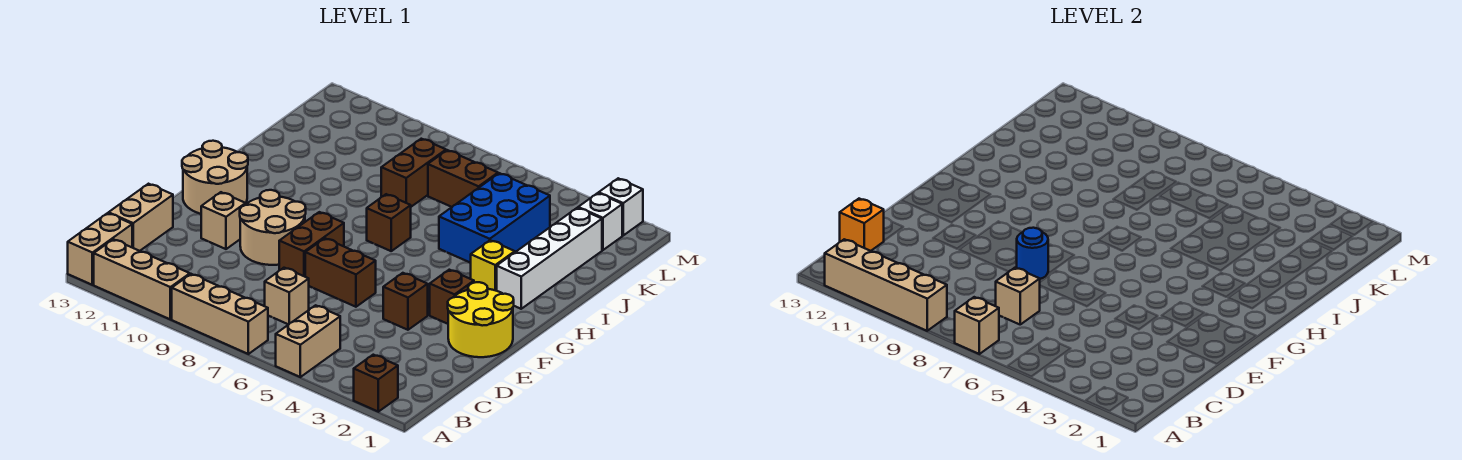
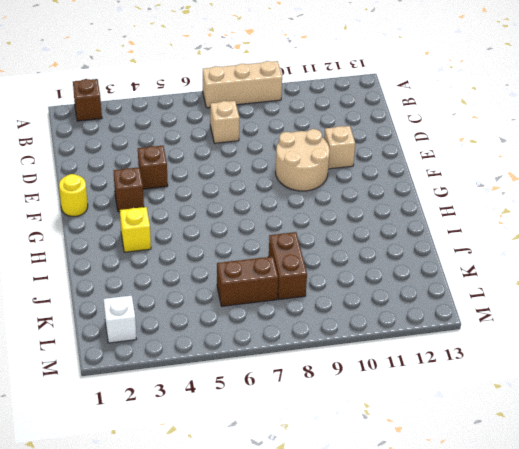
yellow round brick F1 level 1 -> yellow round brick E1:F2 level 1
none -> tan brick A5:B5 level 1
none -> tan brick A10:A12 level 1
none -> tan brick A13:B13 level 1

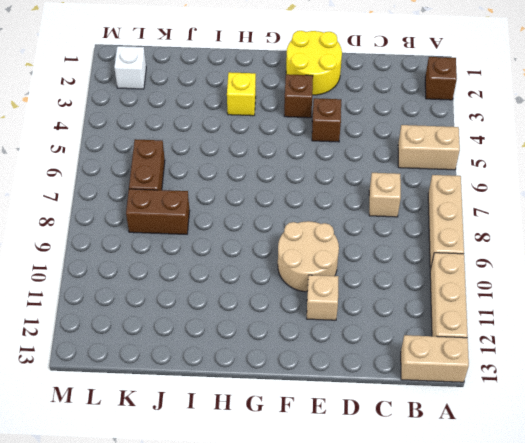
none -> tan brick C13:D13 level 1
none -> brown brick E6:E7 level 1
none -> brown brick E8:F8 level 1

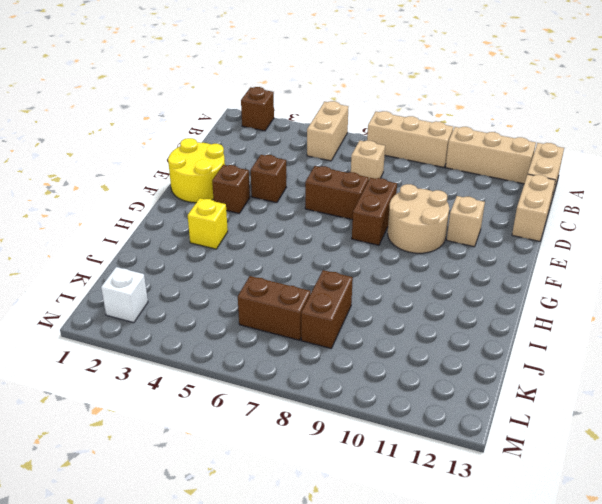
none -> tan round brick F12:G13 level 1
none -> white brick H2:K2 level 1
none -> brown brick H7 level 1

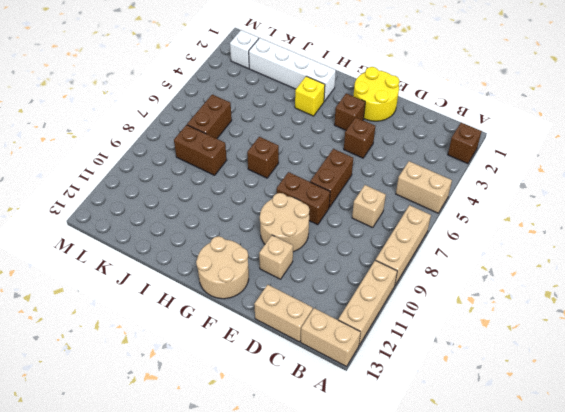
none -> blue brick I4:K5 level 1
none -> white brick M2 level 1
none -> tan brick A7 level 2

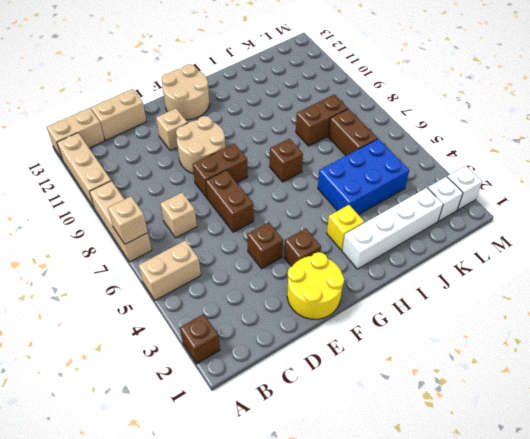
none -> tan brick A9:A12 level 2
none -> tan brick C7 level 2
none -> orange brick C13 level 2

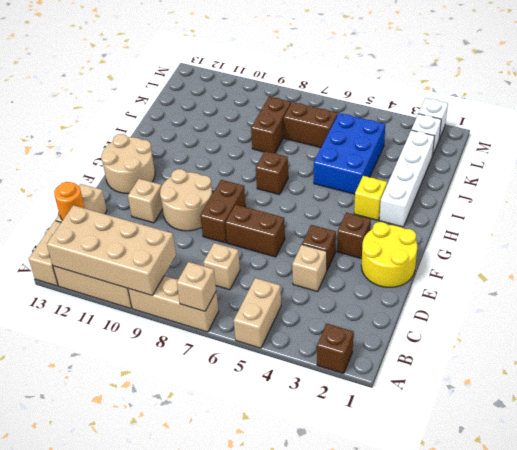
tan brick A9:B12 level 2 -> tan brick A9:A12 level 2
orange round brick C13 level 2 -> orange brick C13 level 2
tan brick D4 level 1 -> tan brick C7 level 2
none -> blue round brick E8 level 2

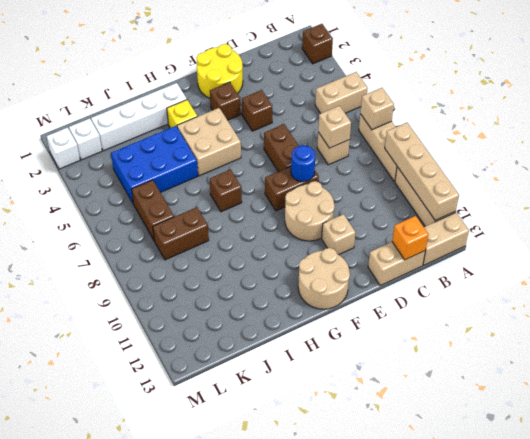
tan brick G4:H5 level 1 -> none

